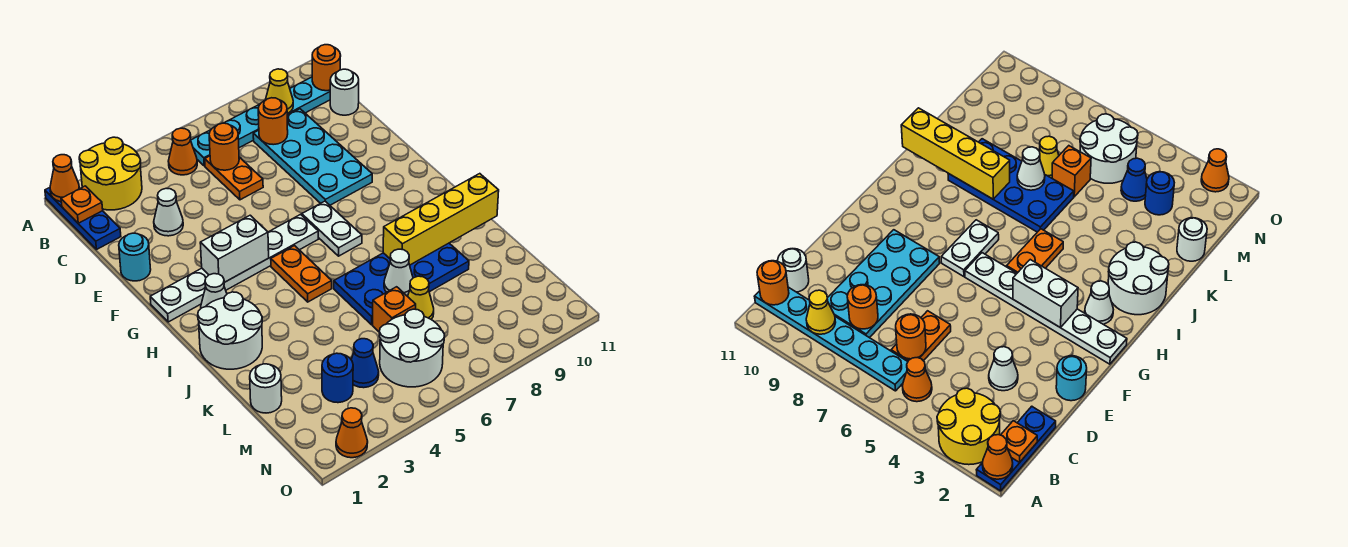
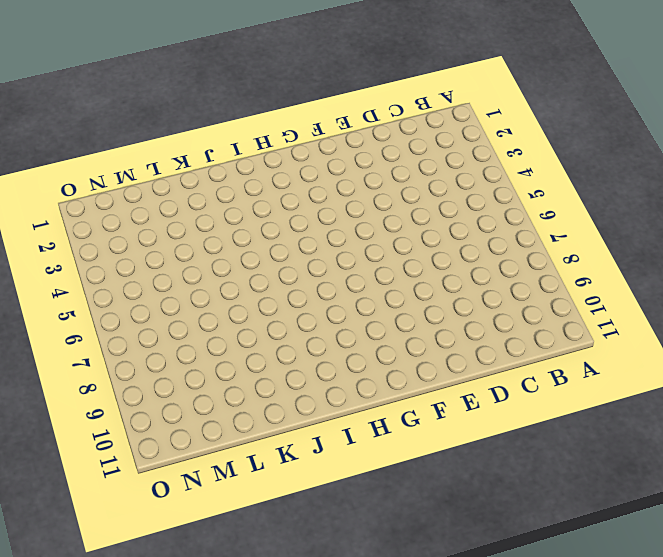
none -> blue plate A1:C1 level 1
none -> yellow round brick A2:B3 level 1
none -> orange cone B5 level 1
none -> cyan plate B6:B11 level 1

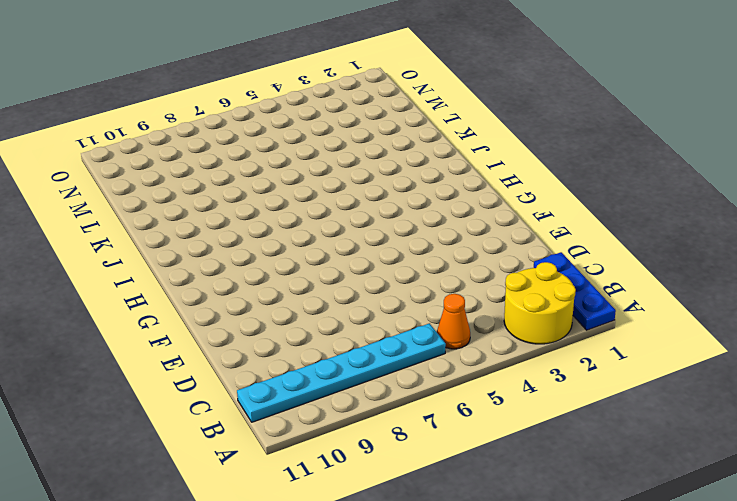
none -> orange plate C6:D6 level 1
none -> cyan plate C8:F9 level 1
none -> white round brick C11 level 1
none -> white cone D3 level 1

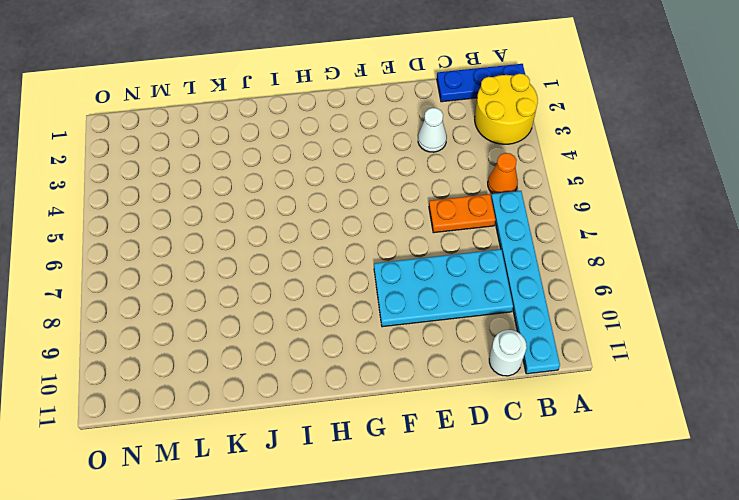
none -> cyan round brick E1 level 1
none -> white plate G1:G6 level 1
none -> white plate G7:H7 level 1
none -> white cone H2 level 1

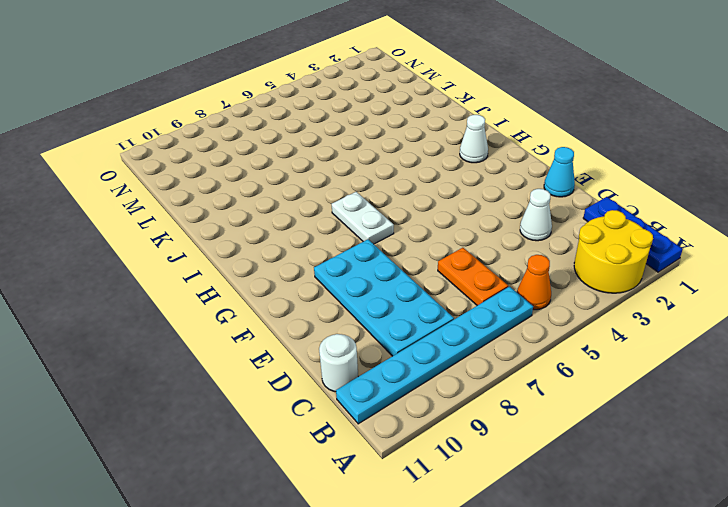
cyan cone E1 level 1 -> cyan round brick E1 level 1
none -> white plate G1:G6 level 1
none -> orange plate H5:I5 level 1
none -> white round brick I1:J2 level 1
none -> blue plate J6:K9 level 1

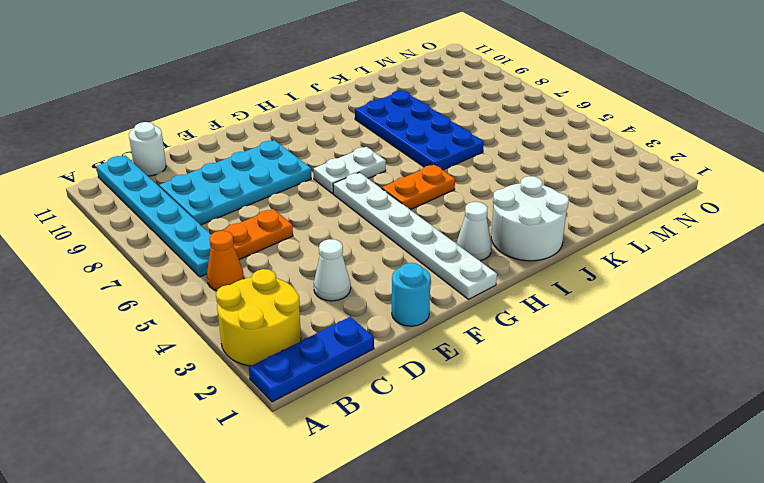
none -> white round brick L1 level 1
none -> orange brick L6 level 1
none -> yellow cone L7 level 1
none -> blue round brick M3 level 1

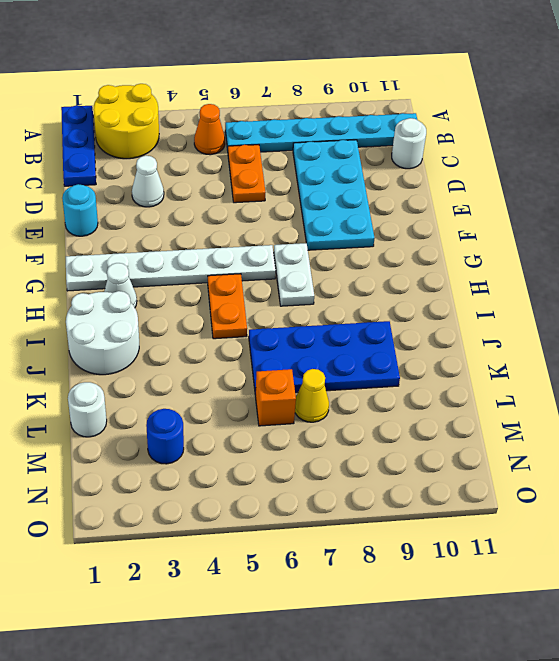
none -> blue cone M4 level 1
none -> white round brick M5:N6 level 1
none -> orange cone O2 level 1
none -> orange cone A1 level 2

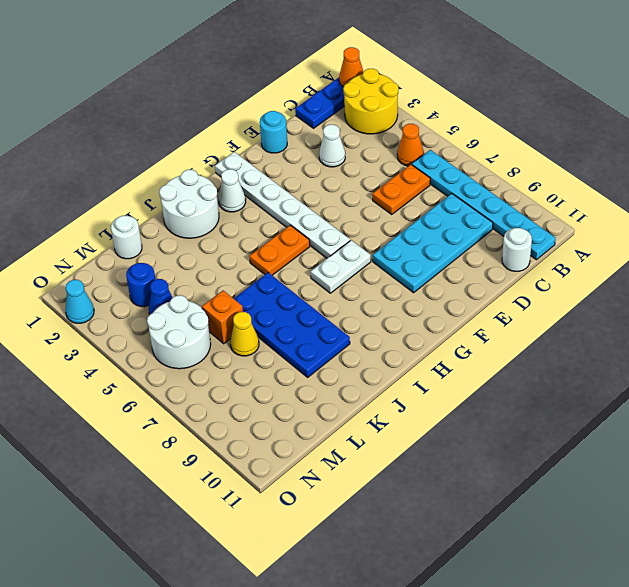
cyan cone O2 level 1 -> orange cone O2 level 1
none -> orange plate B1 level 2
none -> yellow cone B9 level 2
none -> orange round brick B11 level 2
none -> orange round brick C6 level 2

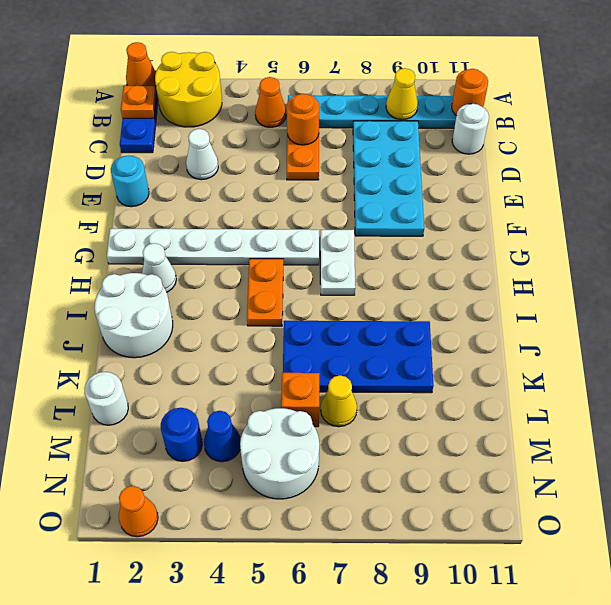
none -> orange round brick C8 level 2
none -> white brick G3:G4 level 2
none -> yellow brick J8:J11 level 2
none -> white cone K7 level 2

